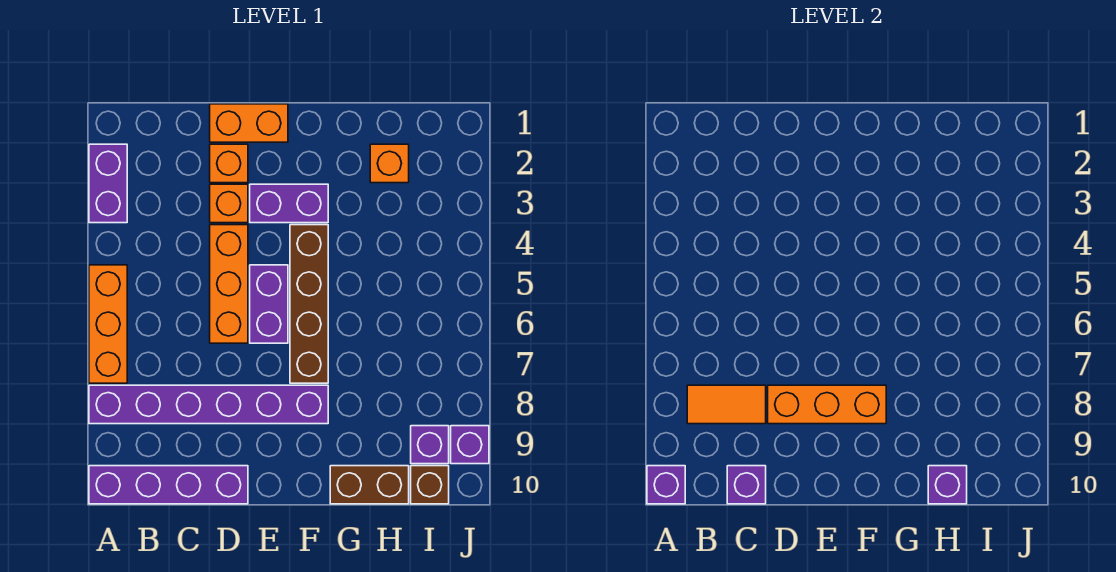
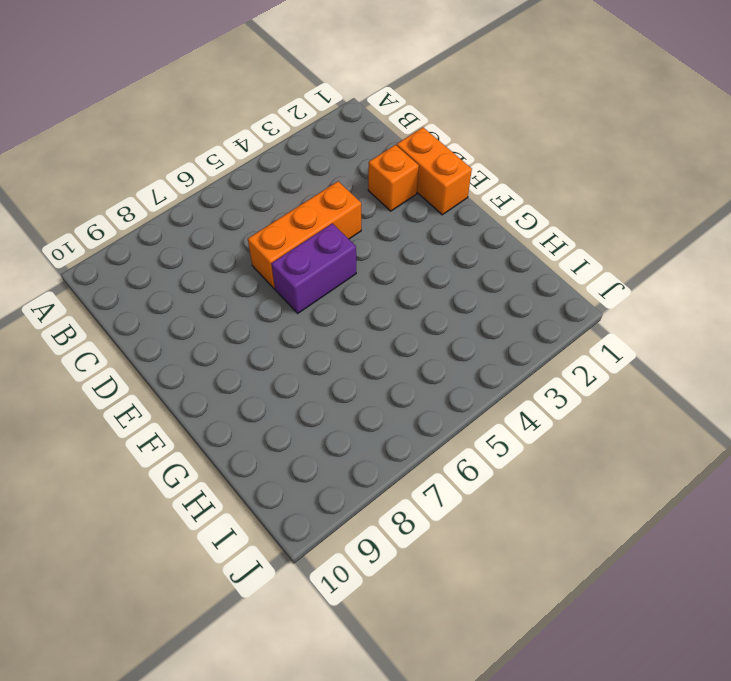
none -> purple brick A2:A3 level 1
none -> orange brick A5:A7 level 1
none -> purple brick A8:F8 level 1

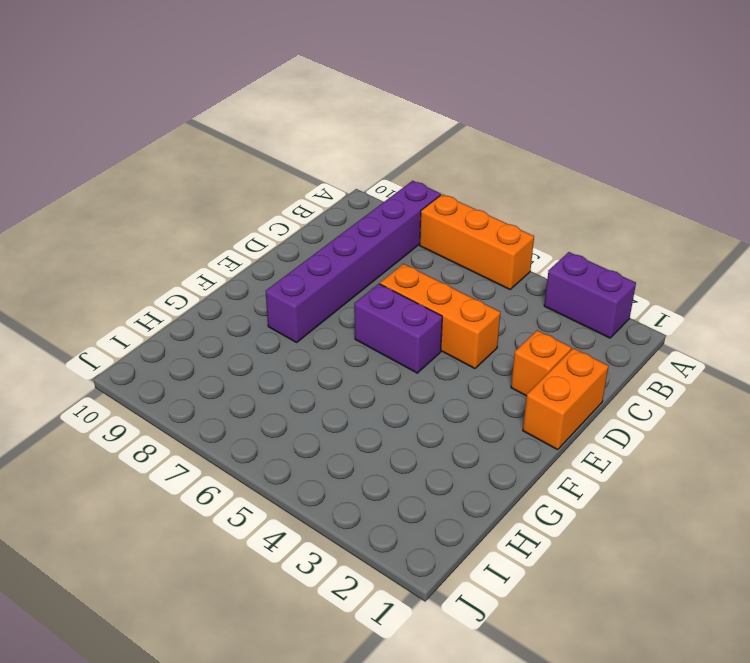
none -> purple brick A10:D10 level 1
none -> orange brick D3 level 1
none -> purple brick E3:F3 level 1

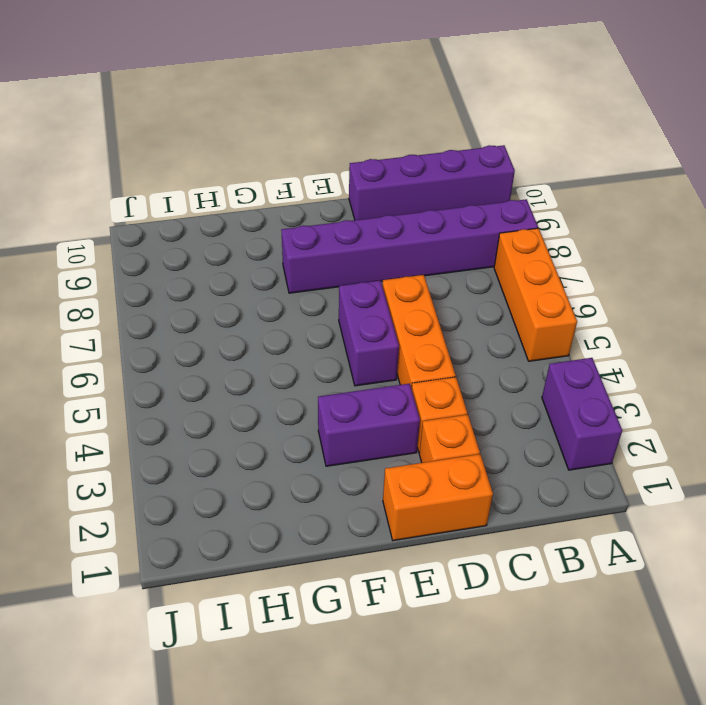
none -> brown brick F4:F7 level 1
none -> brown brick G10:H10 level 1
none -> orange brick H2 level 1

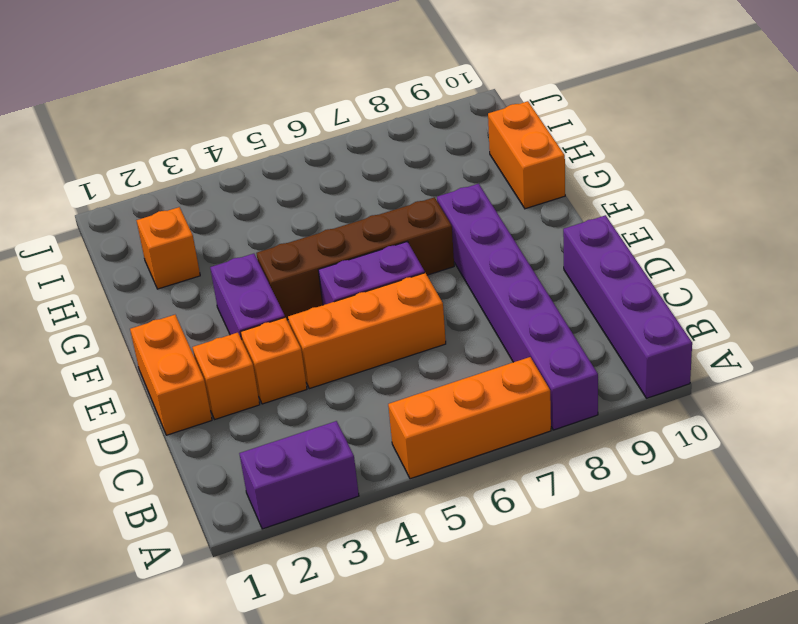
orange brick G10:H10 level 1 -> brown brick G10:H10 level 1
none -> purple brick I9 level 1
none -> brown brick I10 level 1
none -> purple brick J9 level 1

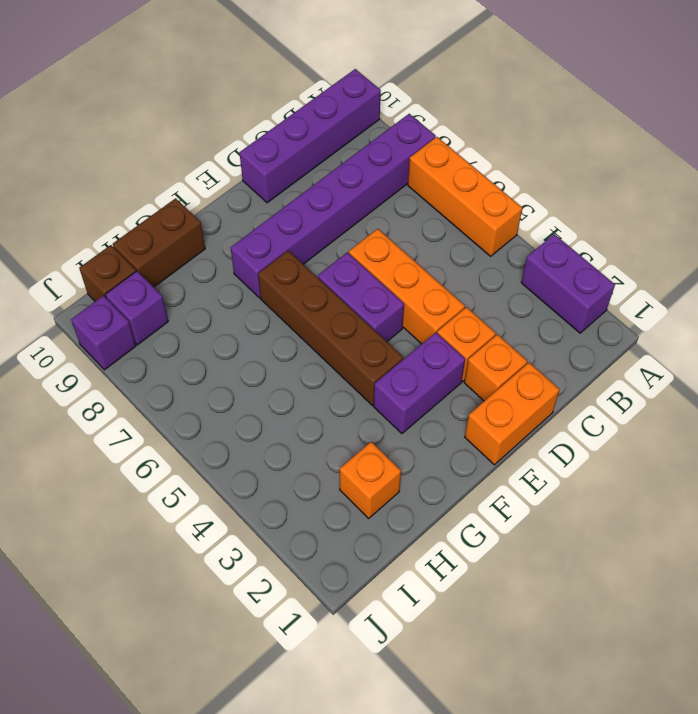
none -> purple brick A10 level 2
none -> orange tile B8:C8 level 2
none -> purple brick C10 level 2

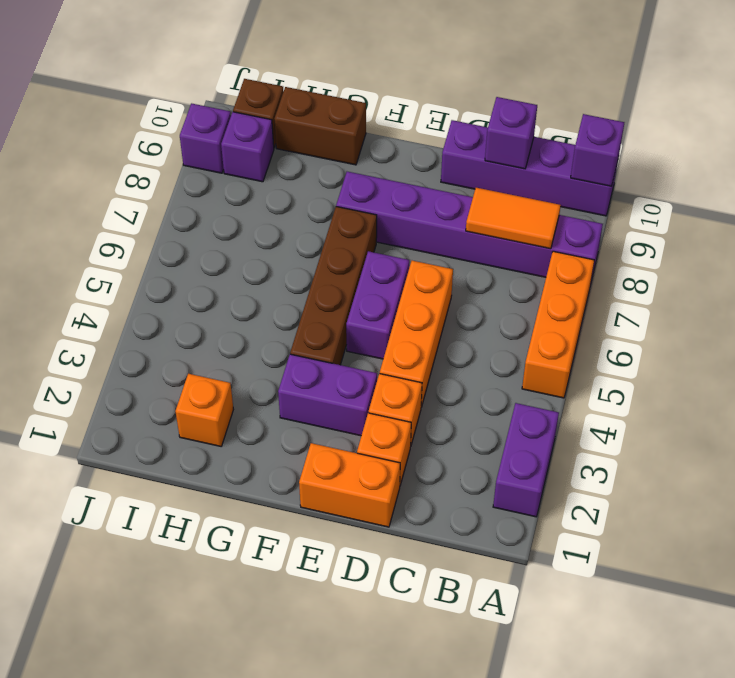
none -> orange brick D8:F8 level 2
none -> purple brick H10 level 2

